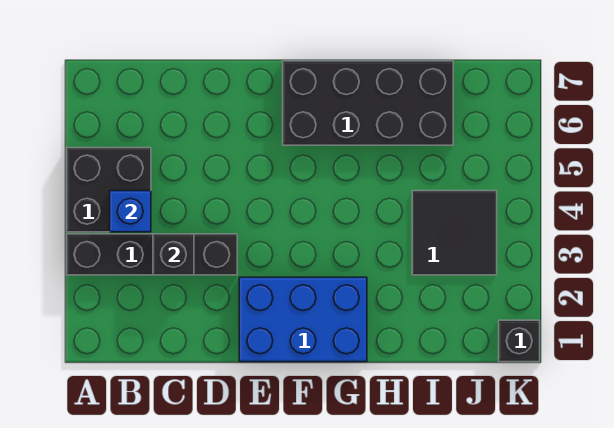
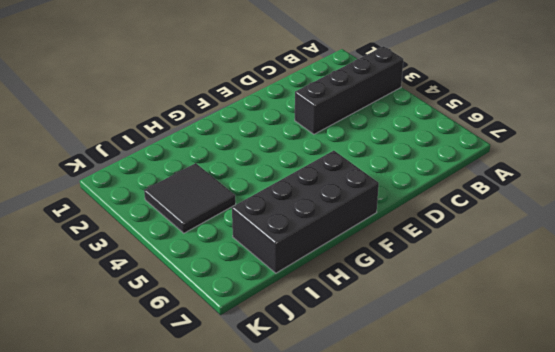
none -> black brick A4:B5 level 1
none -> blue brick E1:G2 level 1

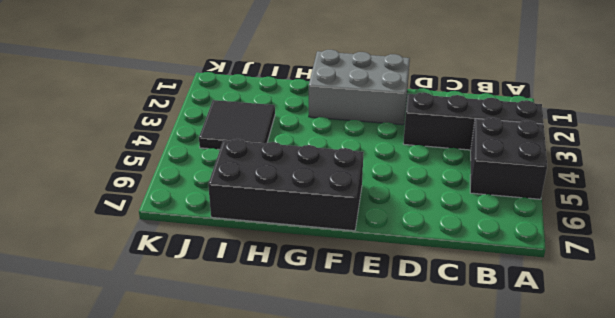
grey brick E1:G2 level 1 -> blue brick E1:G2 level 1
none -> black brick K1 level 1
none -> blue brick B4 level 2

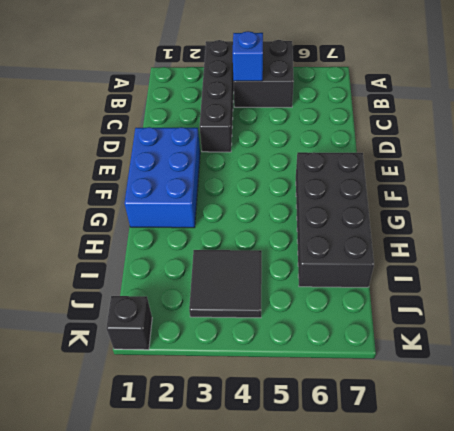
none -> black brick C3 level 2

